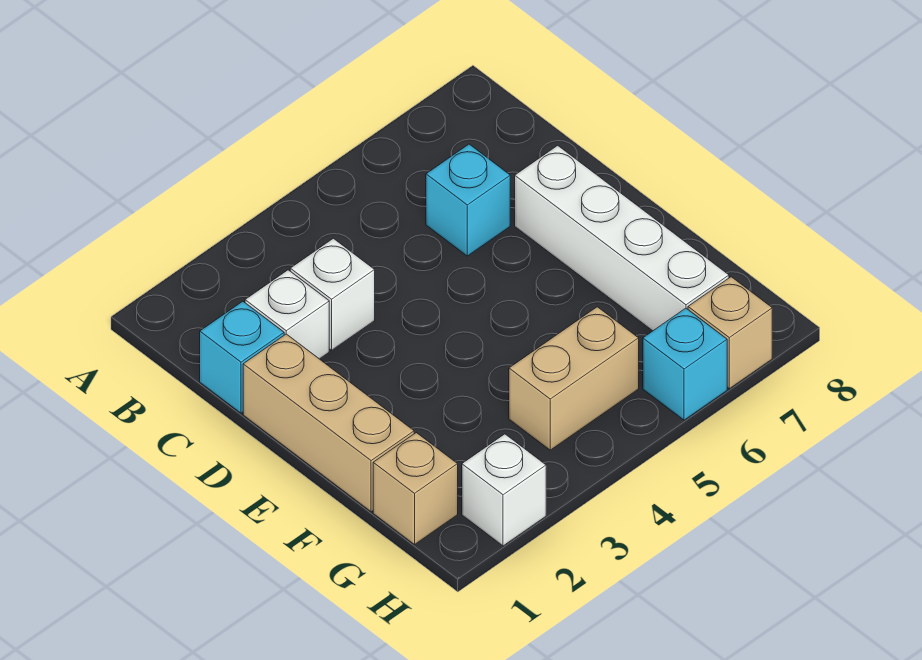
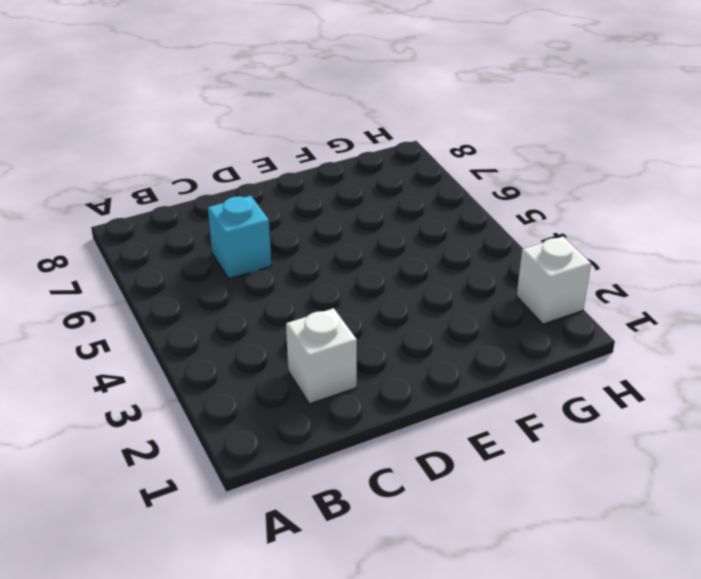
none -> cyan brick C1 level 1
none -> white brick C3 level 1

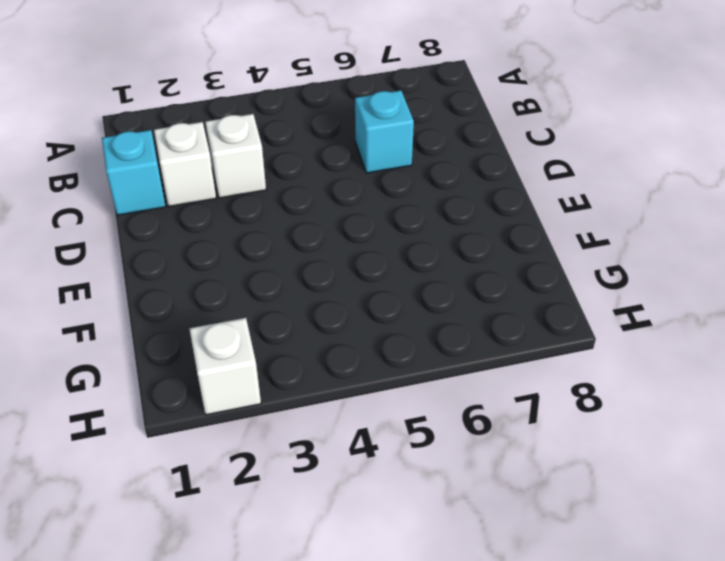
none -> tan brick D1:F1 level 1
none -> white brick D7:G7 level 1

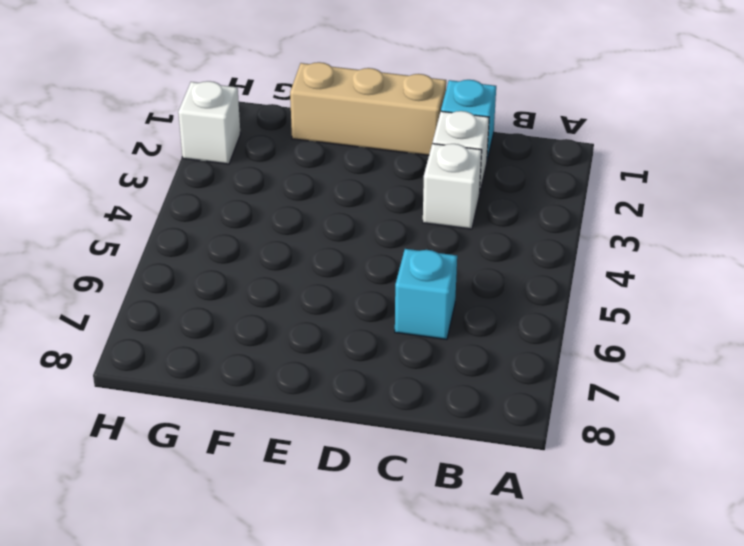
none -> white brick D7:G7 level 1
none -> tan brick G1 level 1

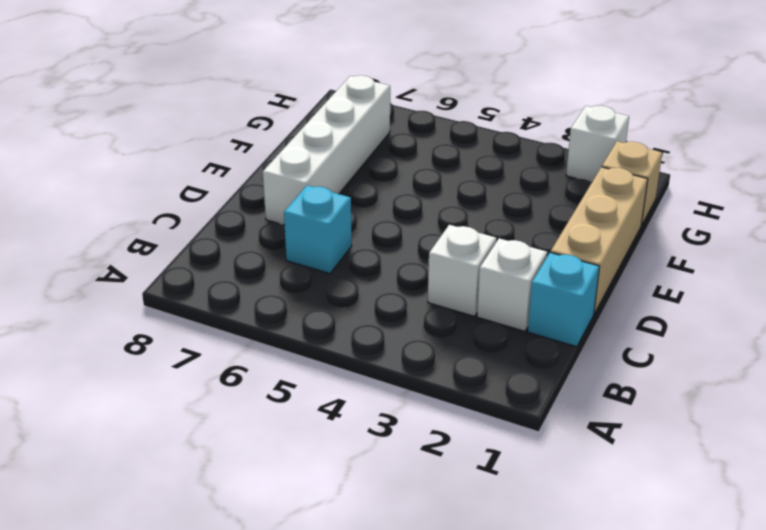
none -> tan brick G4:G5 level 1
none -> cyan brick H6 level 1

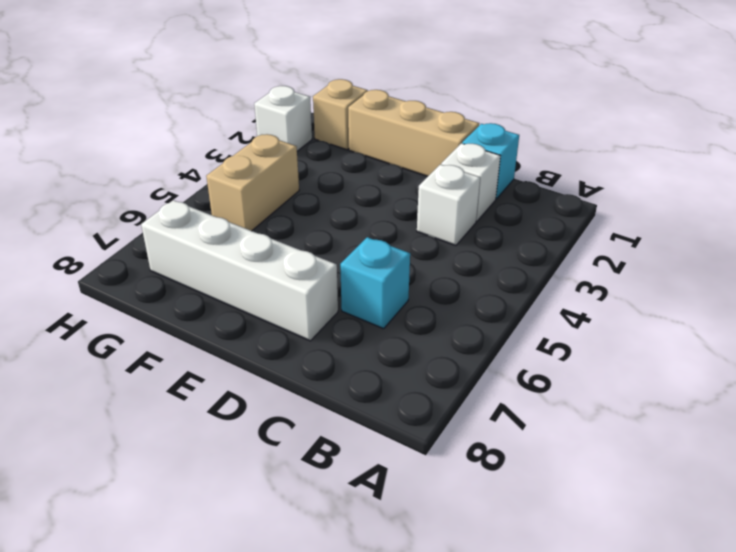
none -> cyan brick H6 level 1
none -> tan brick H7 level 1

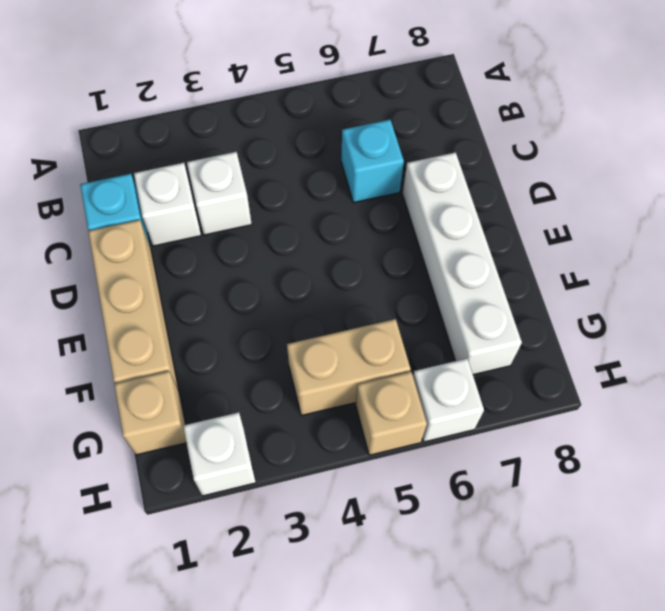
tan brick H5 level 1 -> tan brick H7 level 1
white brick H6 level 1 -> cyan brick H6 level 1

